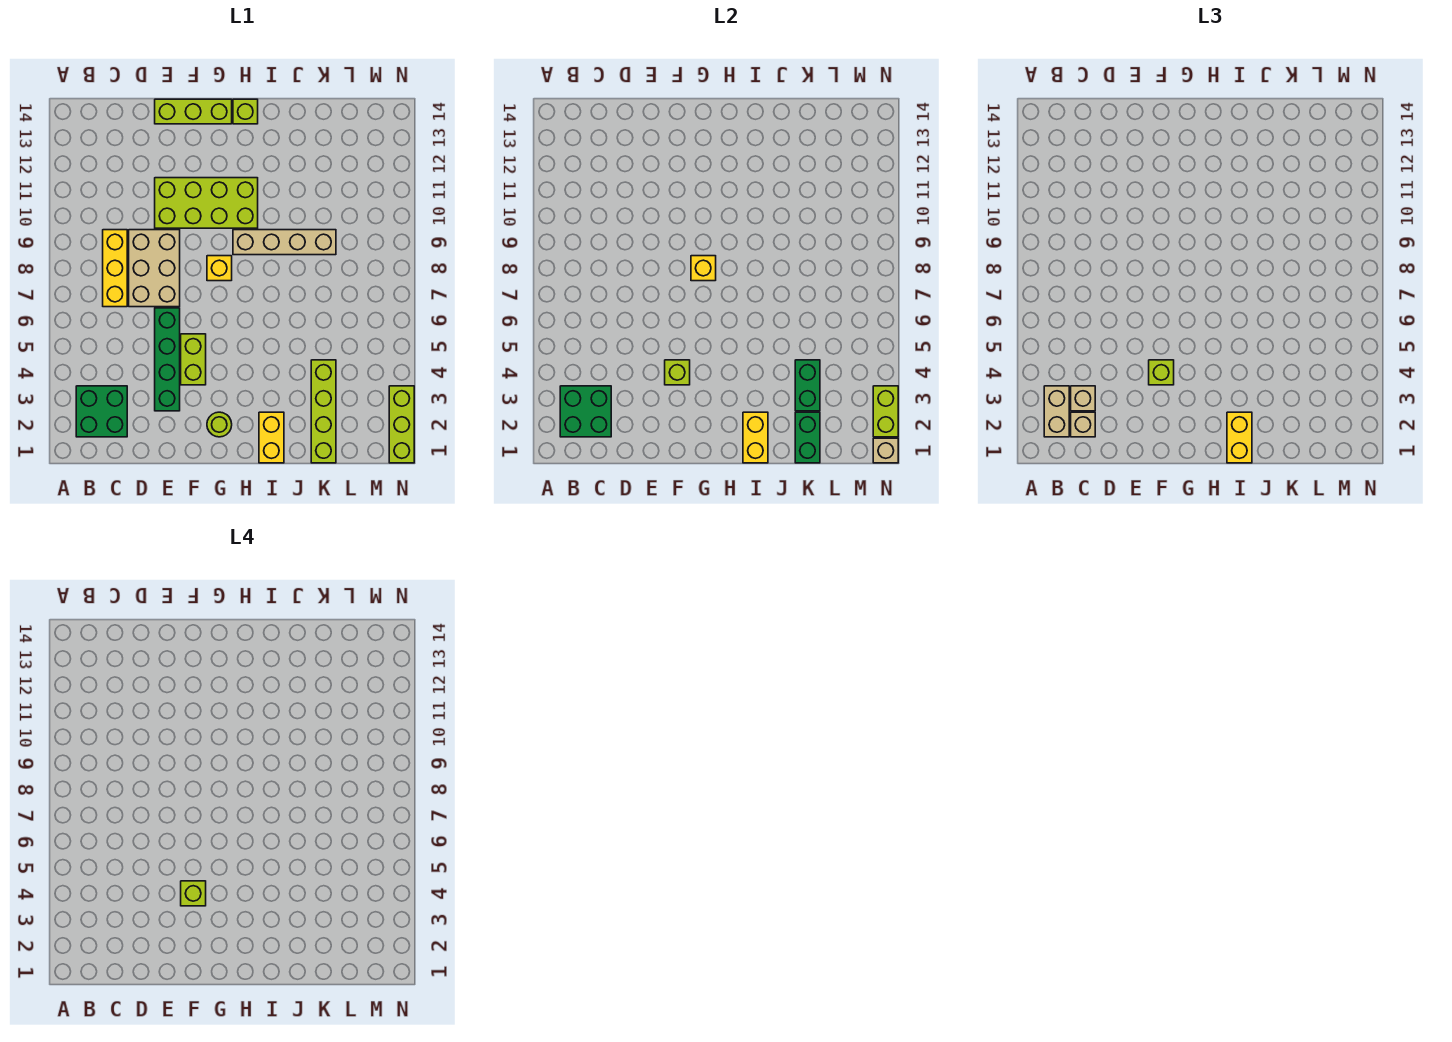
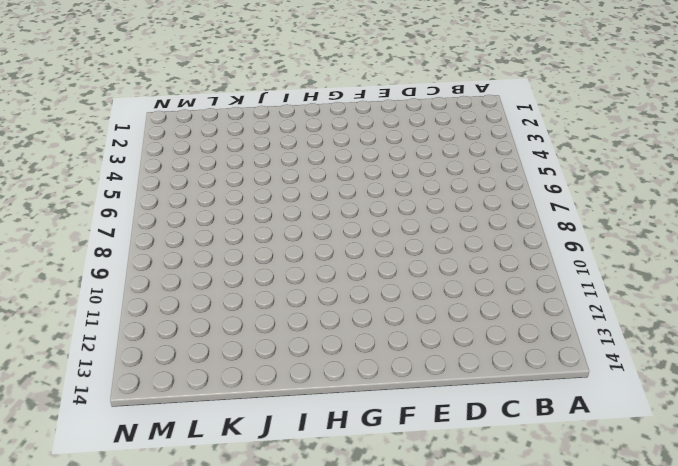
none -> green brick B2:C3 level 1
none -> yellow brick C7:C9 level 1
none -> tan brick D7:E9 level 1

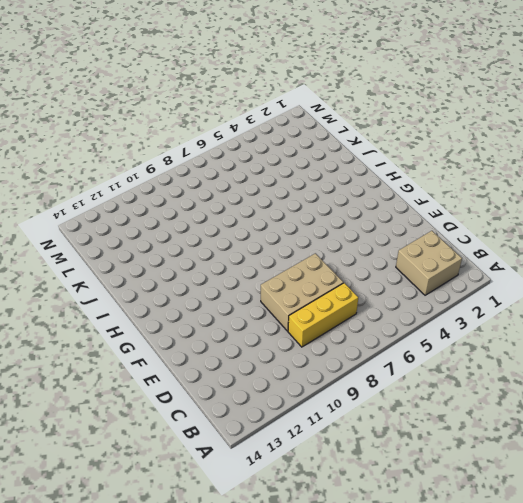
tan brick B2:C3 level 1 -> green brick B2:C3 level 1
none -> green brick E3:E6 level 1
none -> lime brick E10:H11 level 1
none -> lime brick E14:G14 level 1

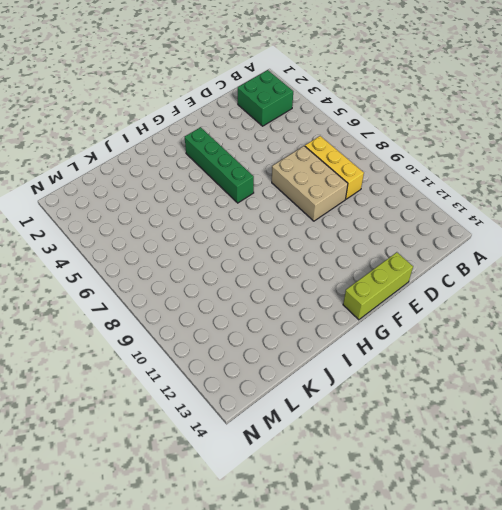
green brick G3:G6 level 1 -> green brick E3:E6 level 1
none -> lime brick E10:H11 level 1
none -> lime brick F4:F5 level 1
none -> lime round brick G2 level 1

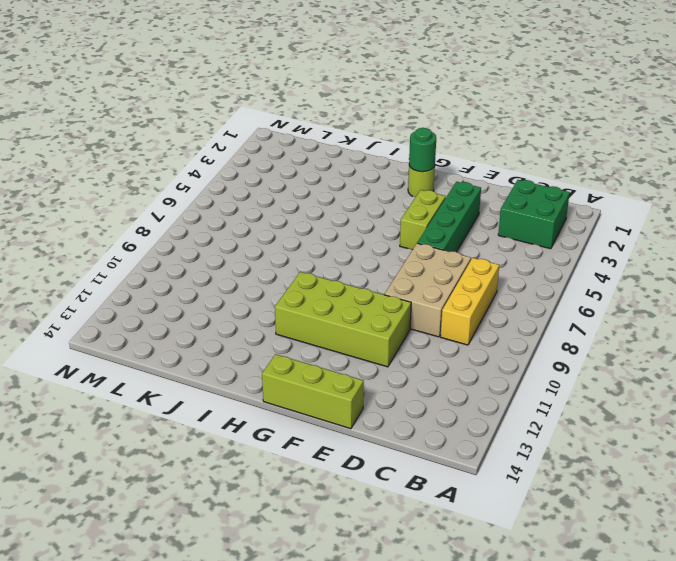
green round brick G2 level 2 -> none
none -> yellow brick G8 level 1
none -> tan brick H9:K9 level 1
none -> lime brick H14 level 1

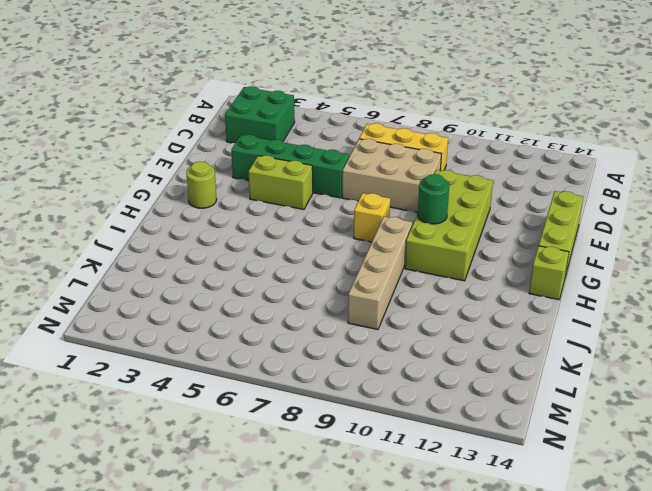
green round brick G10 level 2 -> none
none -> yellow brick I1:I2 level 1
none -> lime brick K1:K4 level 1
none -> lime brick N1:N3 level 1

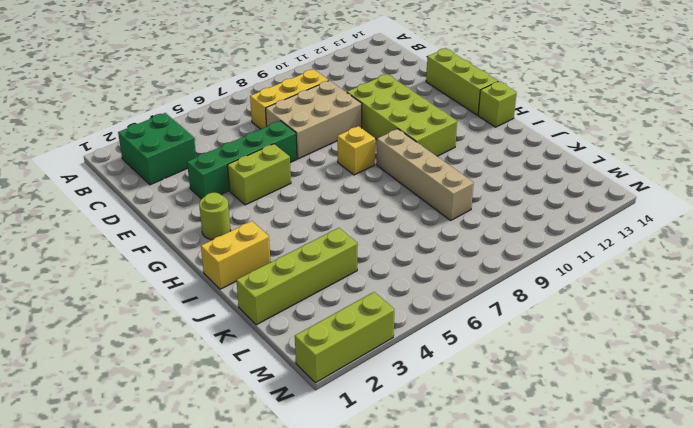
none -> green brick B2:C3 level 2
none -> lime brick F4 level 2
none -> yellow brick G8 level 2

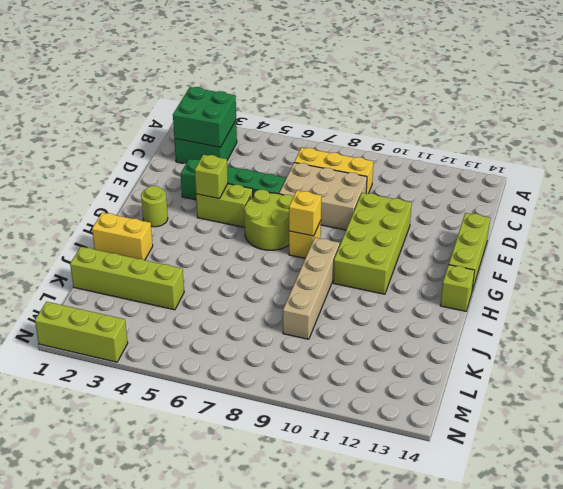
lime round brick F6:G7 level 1 -> none
none -> yellow brick I1:I2 level 2
none -> green brick K1:K2 level 2
none -> green brick K3:K4 level 2

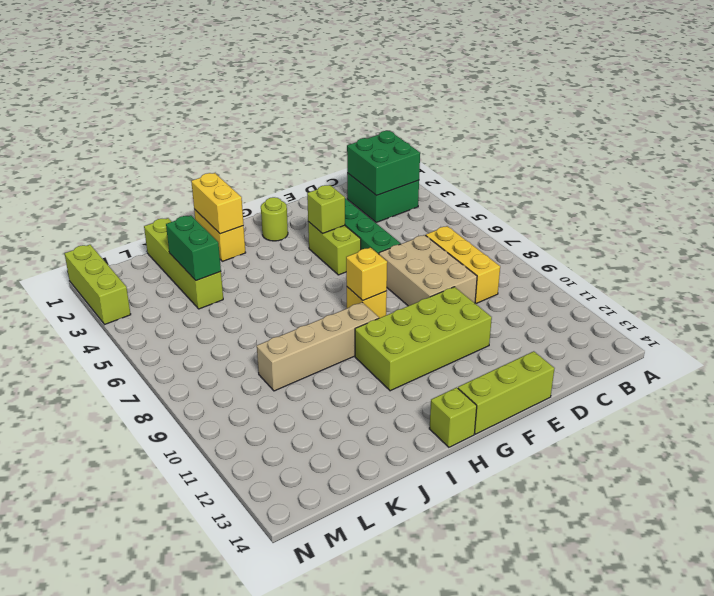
none -> green brick K1:K2 level 2
none -> tan brick N1 level 2
none -> lime brick N2:N3 level 2

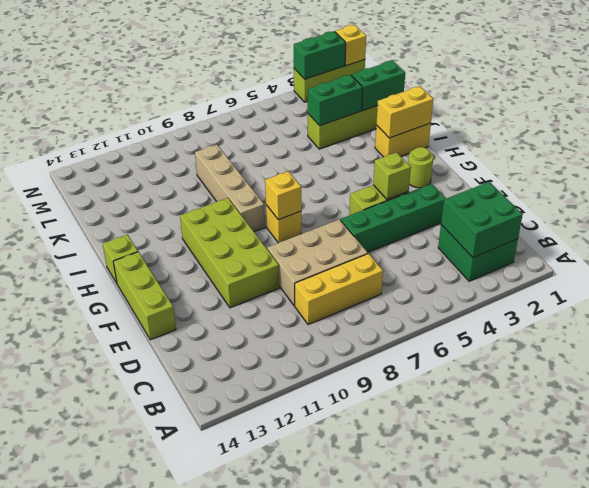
yellow brick N1 level 2 -> tan brick N1 level 2
green brick N2:N3 level 2 -> lime brick N2:N3 level 2
none -> tan brick B2:B3 level 3
none -> tan brick C2 level 3
none -> tan brick C3 level 3

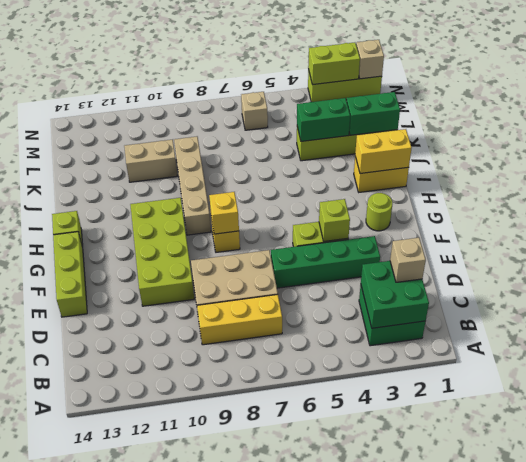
tan brick K10:K11 level 1 -> tan brick B2:B3 level 3
tan brick M6 level 1 -> tan brick C3 level 3
none -> lime brick F4 level 3
none -> yellow brick I1:I2 level 3
none -> lime brick F4 level 4

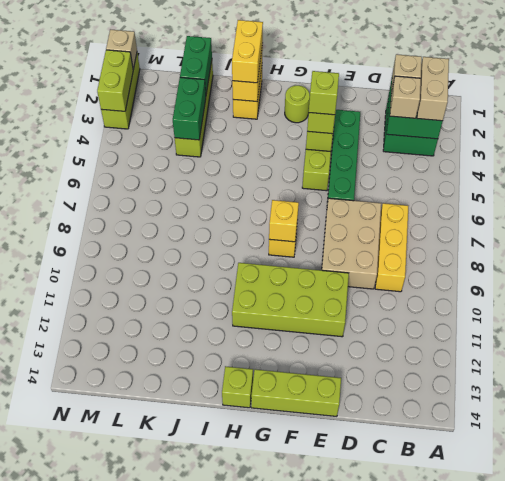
none -> tan brick H9:K9 level 1

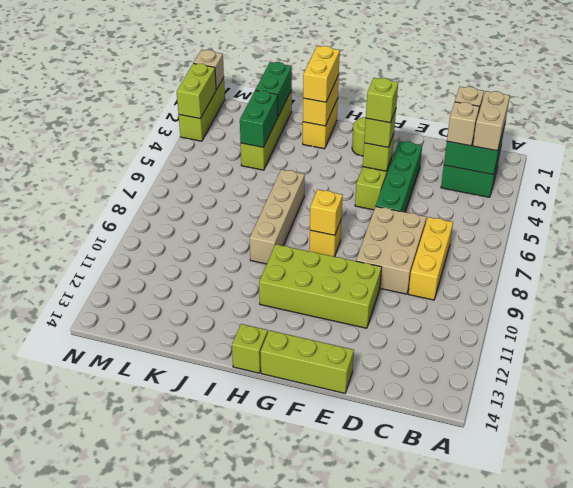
tan brick I6:I9 level 1 -> tan brick H9:K9 level 1

